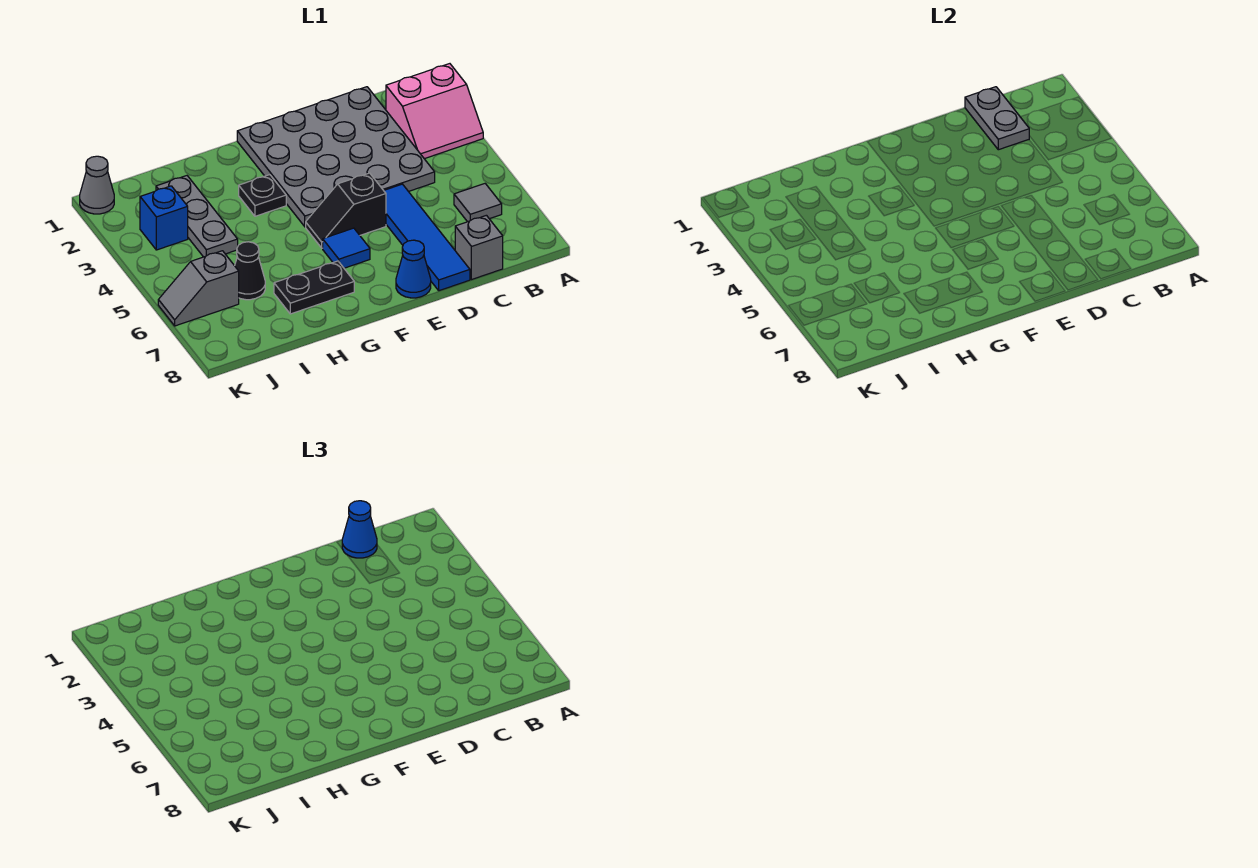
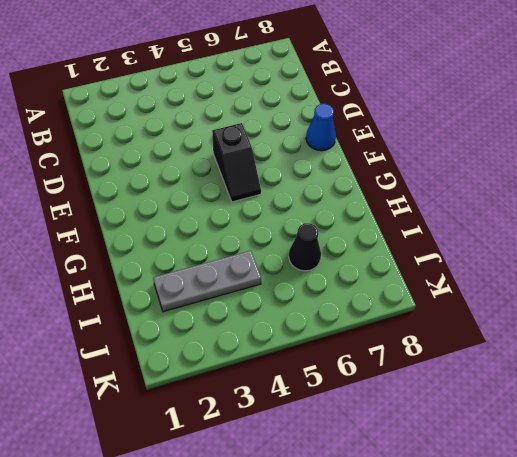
none -> pink slope A2:B3 level 1 top 2
none -> grey tile B6 level 1
none -> grey plate C1:F4 level 1

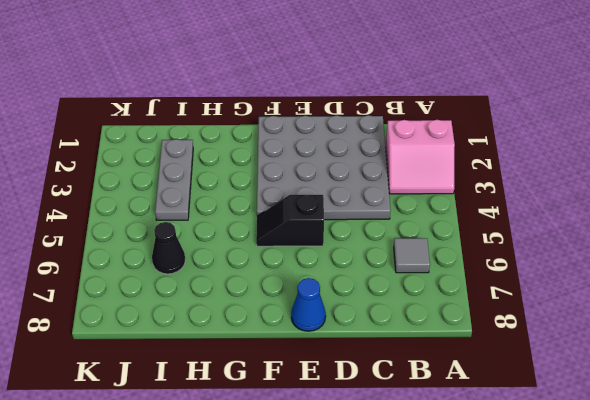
none -> grey brick C8 level 1
none -> blue tile D5:D8 level 1
none -> blue tile F6 level 1

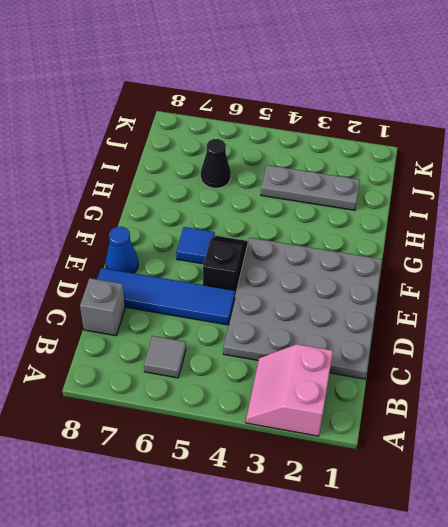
none -> black plate G3 level 1
none -> black plate G7:H7 level 1
none -> blue brick J3 level 1

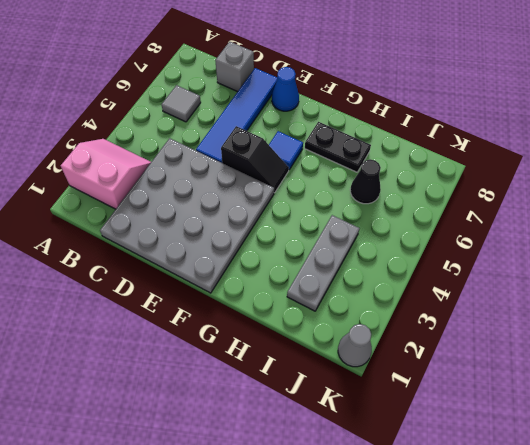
none -> black plate G3 level 1
none -> blue brick J3 level 1
none -> grey slope J6:K6 level 1 top J

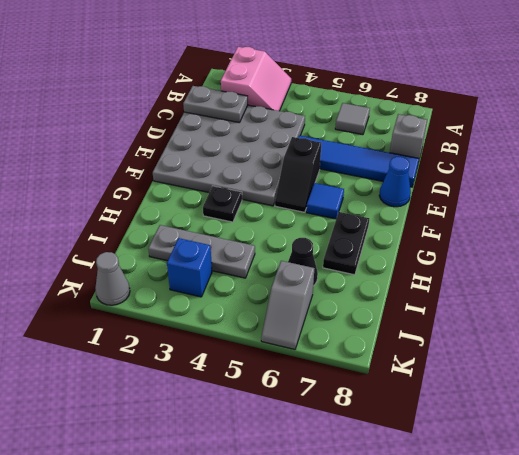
none -> blue cone C1 level 3

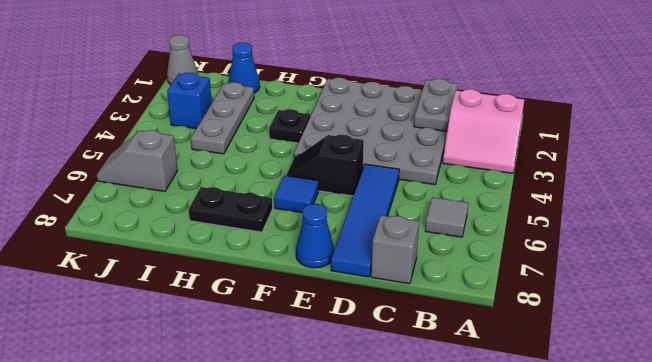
blue cone I1 level 1 -> blue cone C1 level 3
none -> black cone I6 level 1

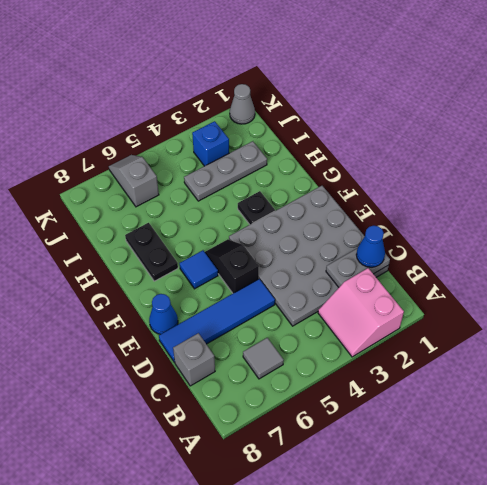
none -> black cone I6 level 1

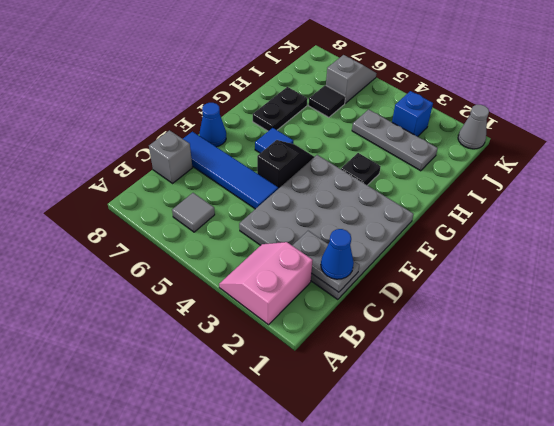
black tile I6 level 1 -> black cone I6 level 1

